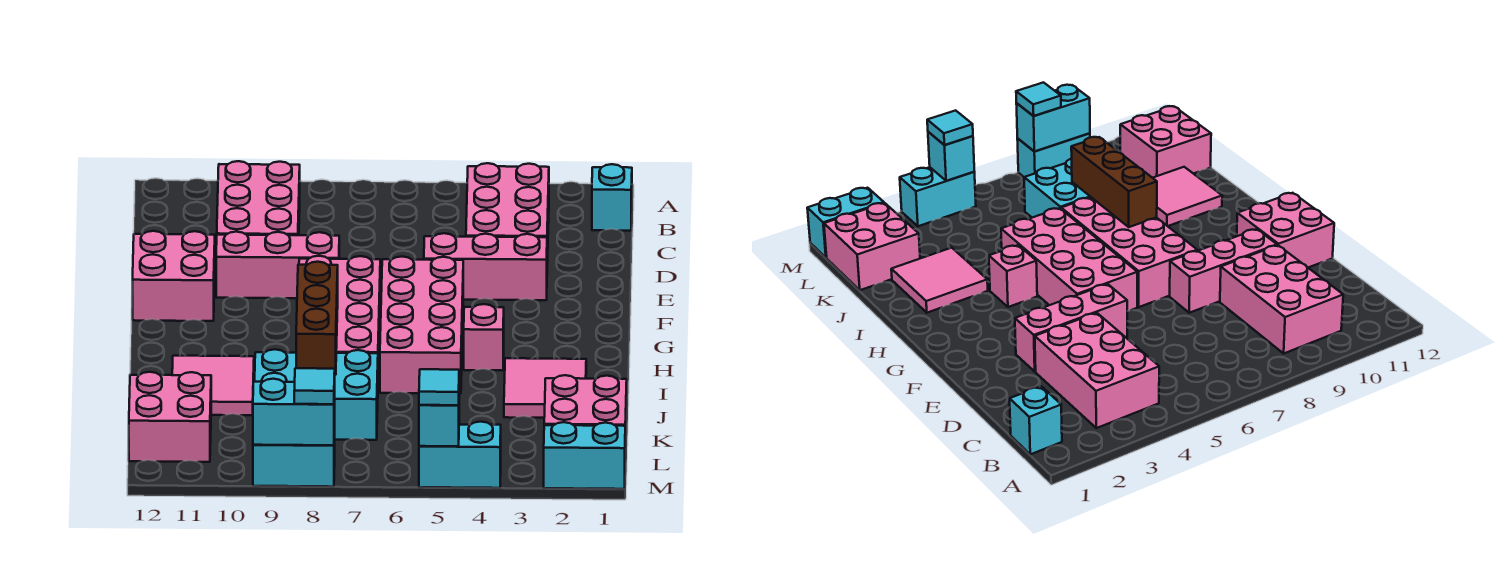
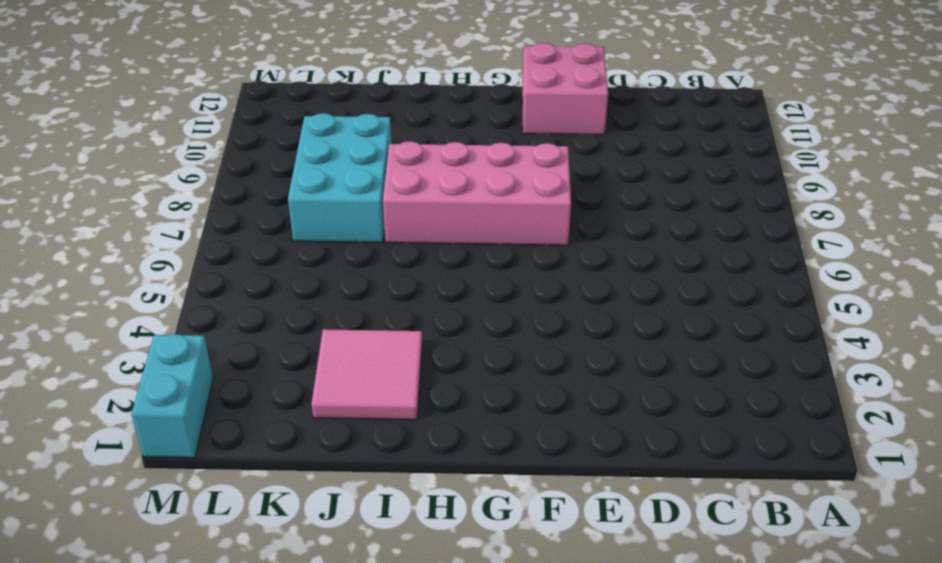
none -> cyan brick B1 level 1
none -> pink brick B3:D4 level 1
none -> pink brick B9:D10 level 1

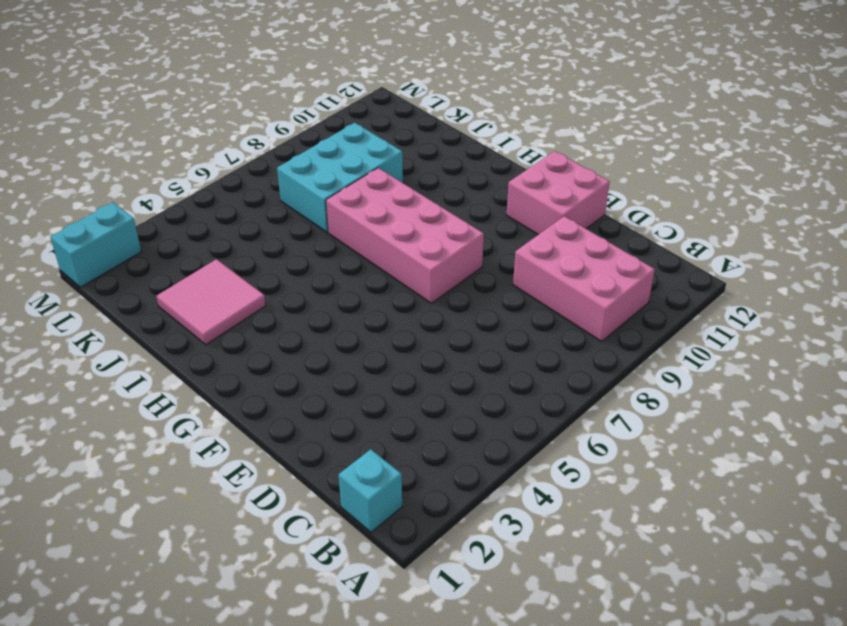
none -> pink brick B3:D4 level 1
none -> pink brick E3:E5 level 1
none -> pink brick E8:E10 level 1

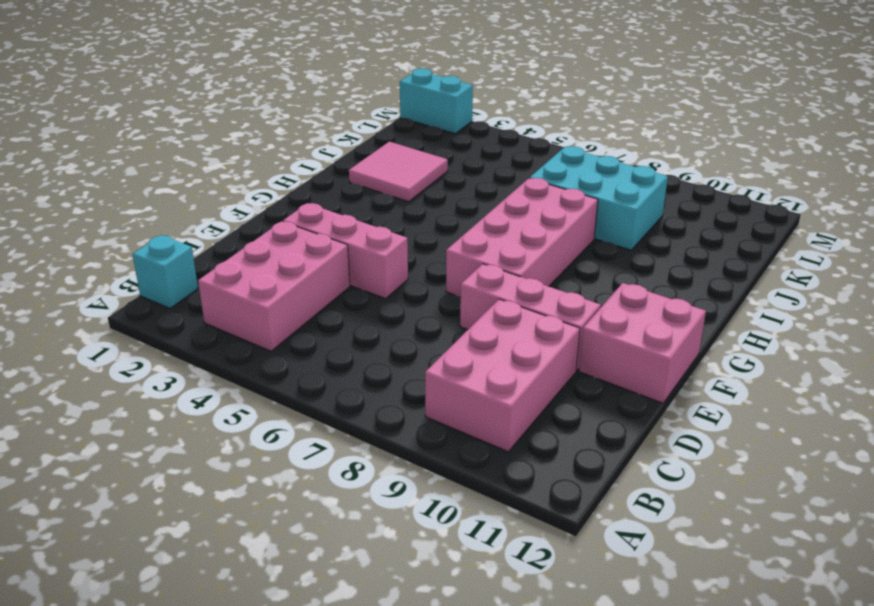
none -> pink brick F5:I6 level 1
none -> pink brick H4 level 1
none -> pink tile I10:J11 level 1

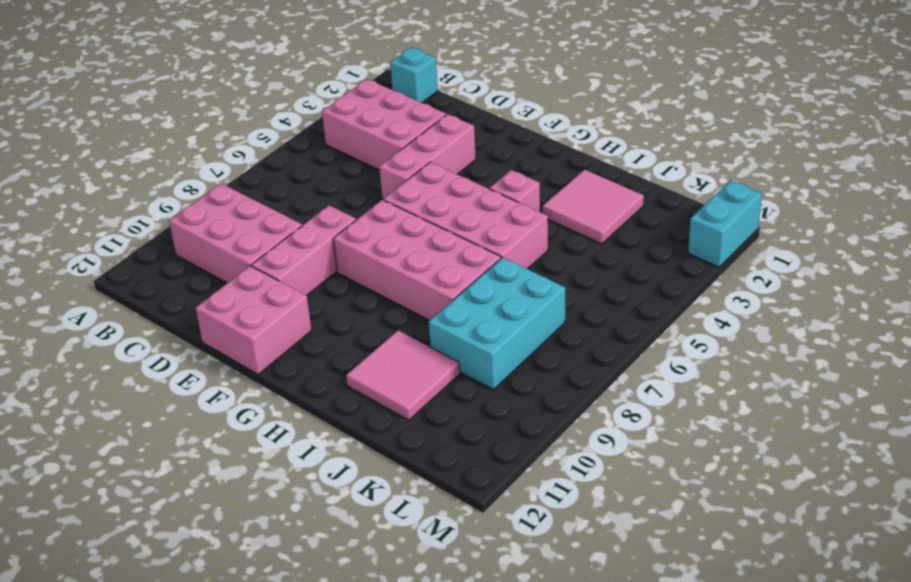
none -> pink brick K1:L2 level 1
none -> pink brick K11:L12 level 1
none -> cyan brick M4:M5 level 1

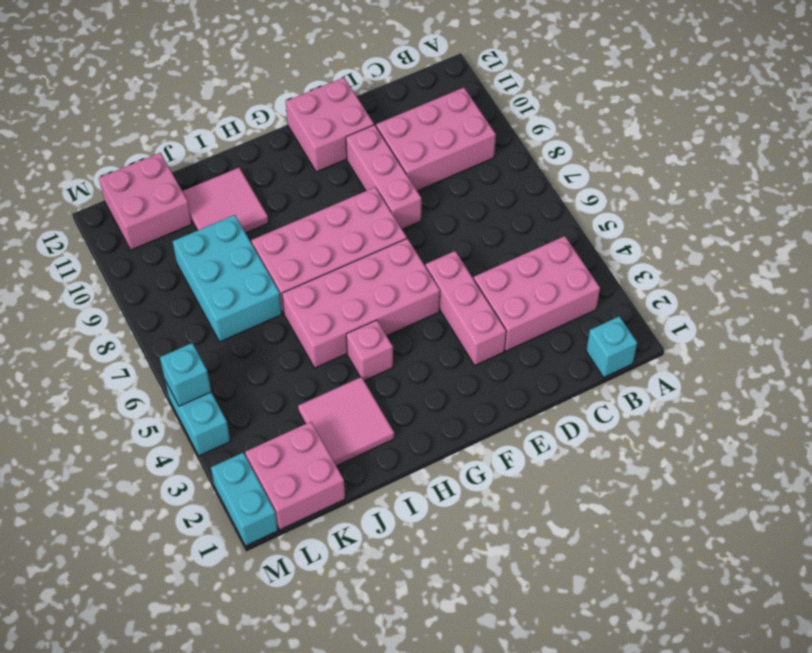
none -> cyan brick M8:M9 level 1
none -> brown brick H8:J8 level 2
none -> cyan brick M8:M9 level 2

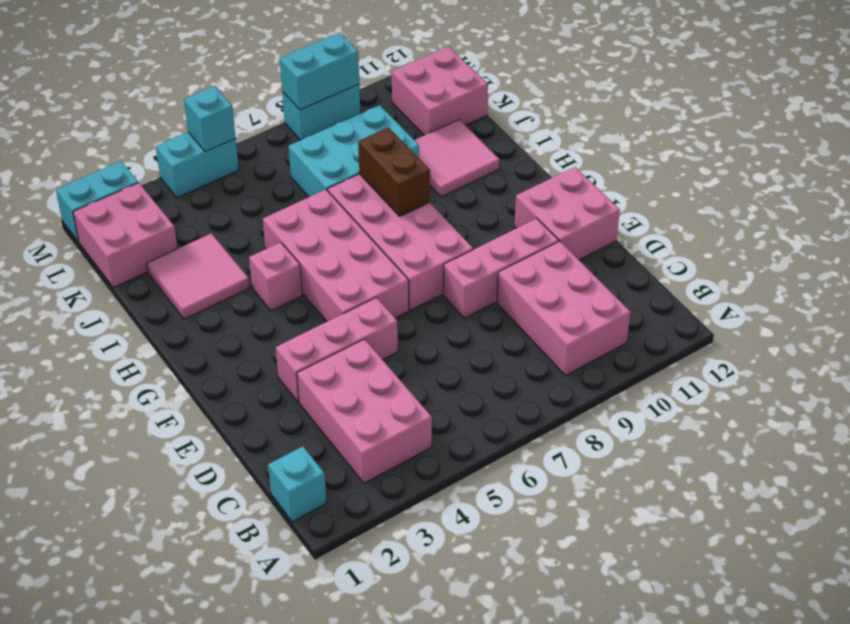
brown brick H8:I8 level 2 -> brown brick H8:J8 level 2
none -> cyan tile M5 level 3
none -> cyan tile M8 level 3

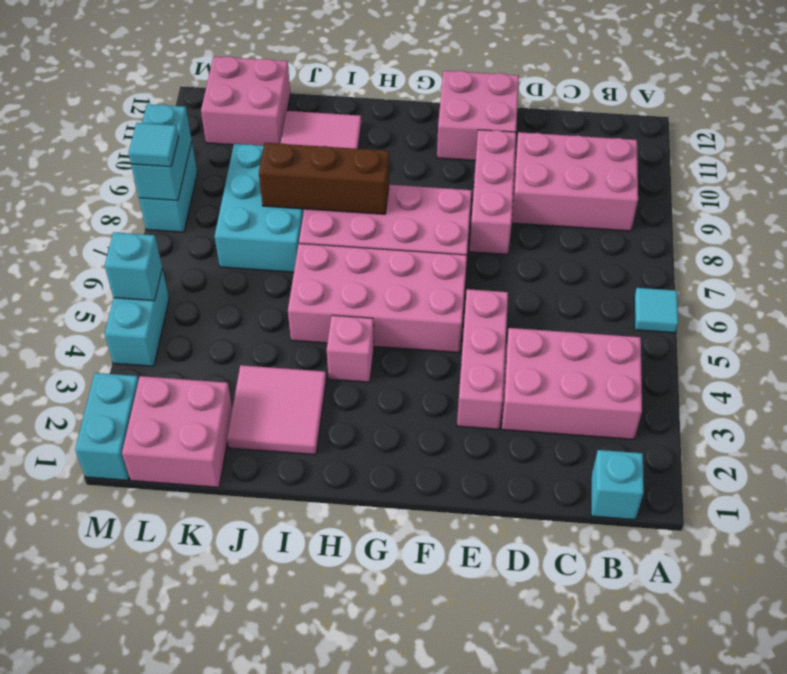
cyan tile A6 level 1 -> cyan tile M5 level 3

